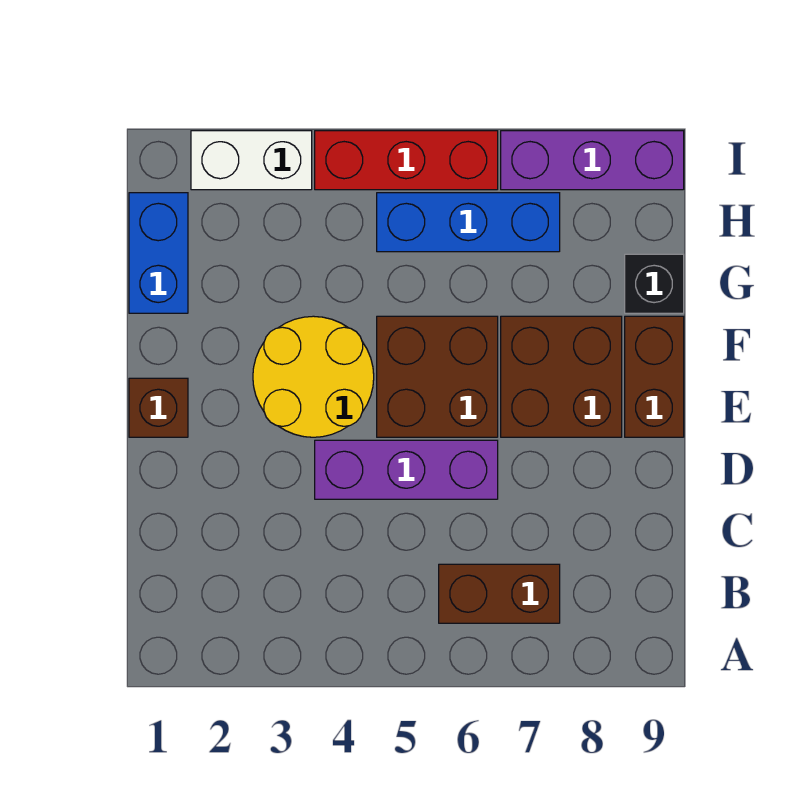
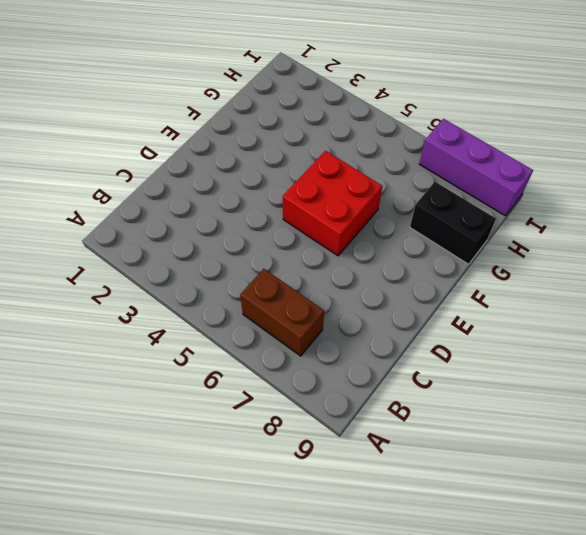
red brick E5:F6 level 1 -> brown brick E5:F6 level 1
black brick G8:G9 level 1 -> black brick G9 level 1
none -> purple brick D4:D6 level 1
none -> brown brick E1 level 1
none -> yellow round brick E3:F4 level 1

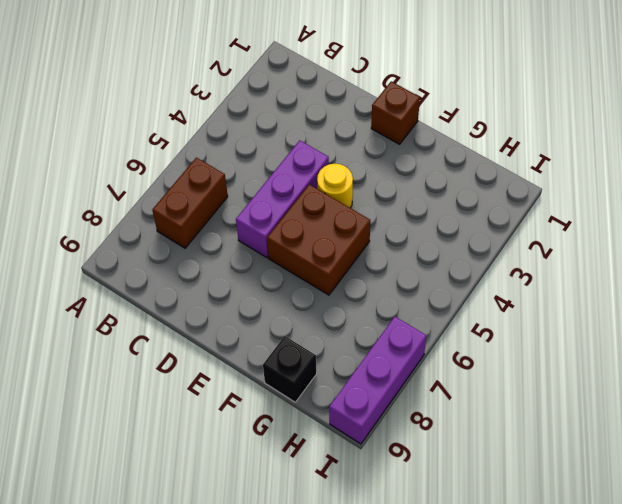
yellow round brick E4 level 1 -> yellow round brick E3:F4 level 1
none -> brown brick E7:F8 level 1
none -> brown brick E9:F9 level 1
none -> blue brick G1:H1 level 1

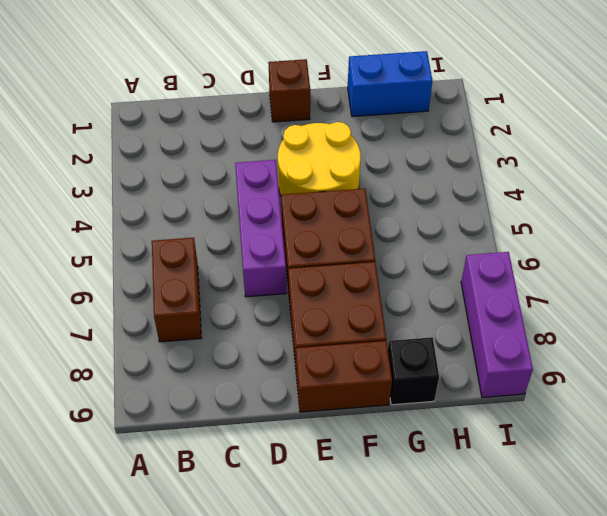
none -> blue brick H5:H7 level 1
none -> white brick I2:I3 level 1
none -> red brick I4:I6 level 1

